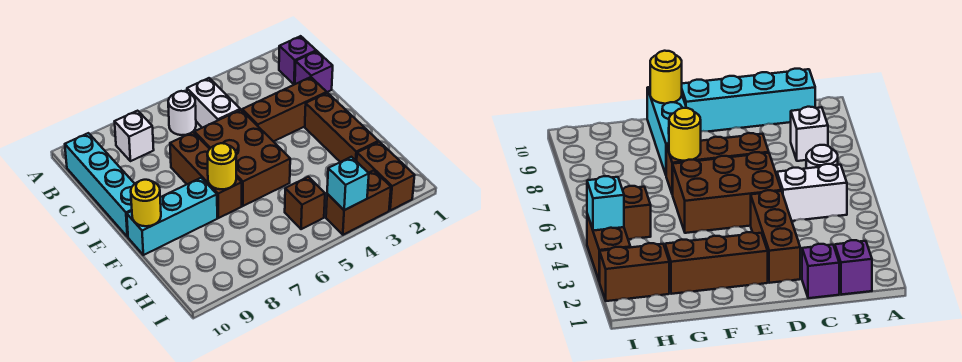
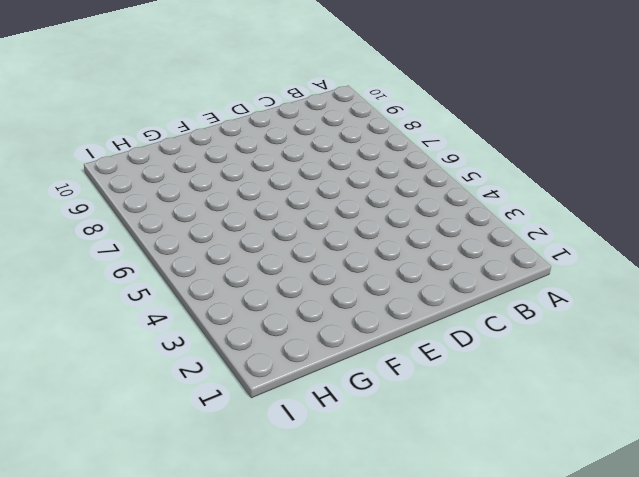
none -> purple brick B1 level 1
none -> white brick B5:C5 level 1
none -> white round brick B6 level 1

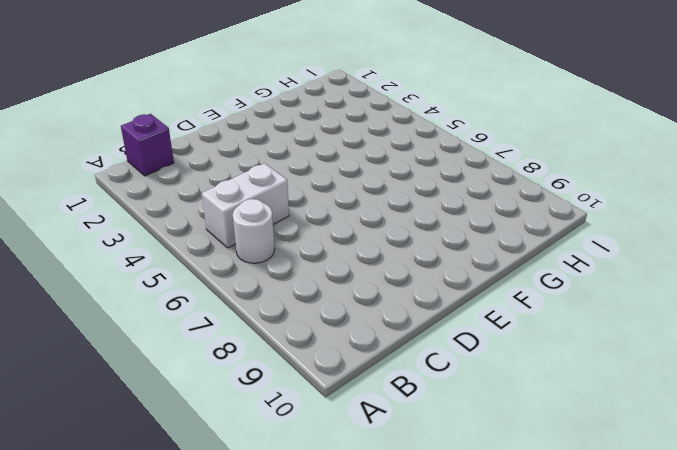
none -> white brick B8 level 1
none -> cyan brick B10:E10 level 1
none -> purple brick C1 level 1

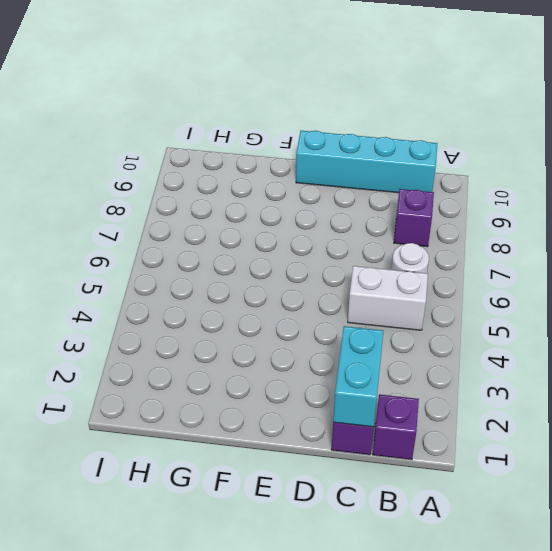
purple brick B8 level 1 -> white brick B8 level 1
cyan brick C1:C2 level 2 -> none
none -> brown brick D2:D4 level 1
none -> brown brick D5:F6 level 1
none -> brown brick D7:F7 level 1

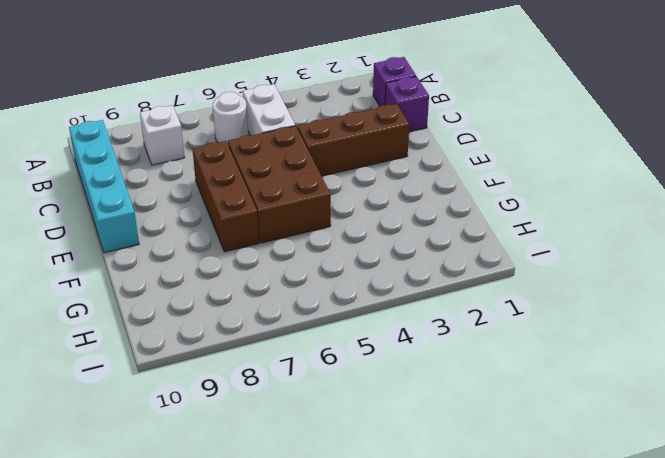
none -> brown brick E2:G2 level 1
none -> cyan brick F8:F10 level 1
none -> brown brick H2:I2 level 1

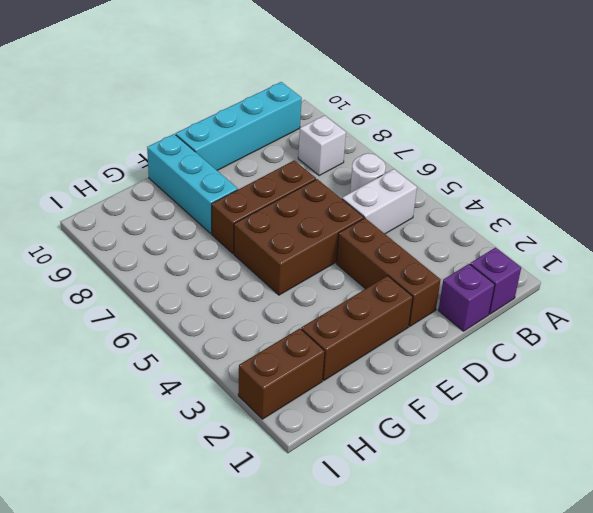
none -> brown brick H5 level 1
none -> brown brick I3:I4 level 1
none -> yellow round brick F7 level 2

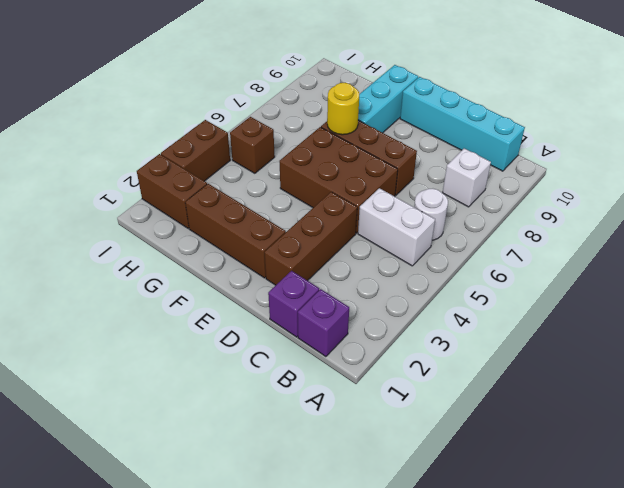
none -> yellow round brick F10 level 2
none -> cyan brick I4 level 2

